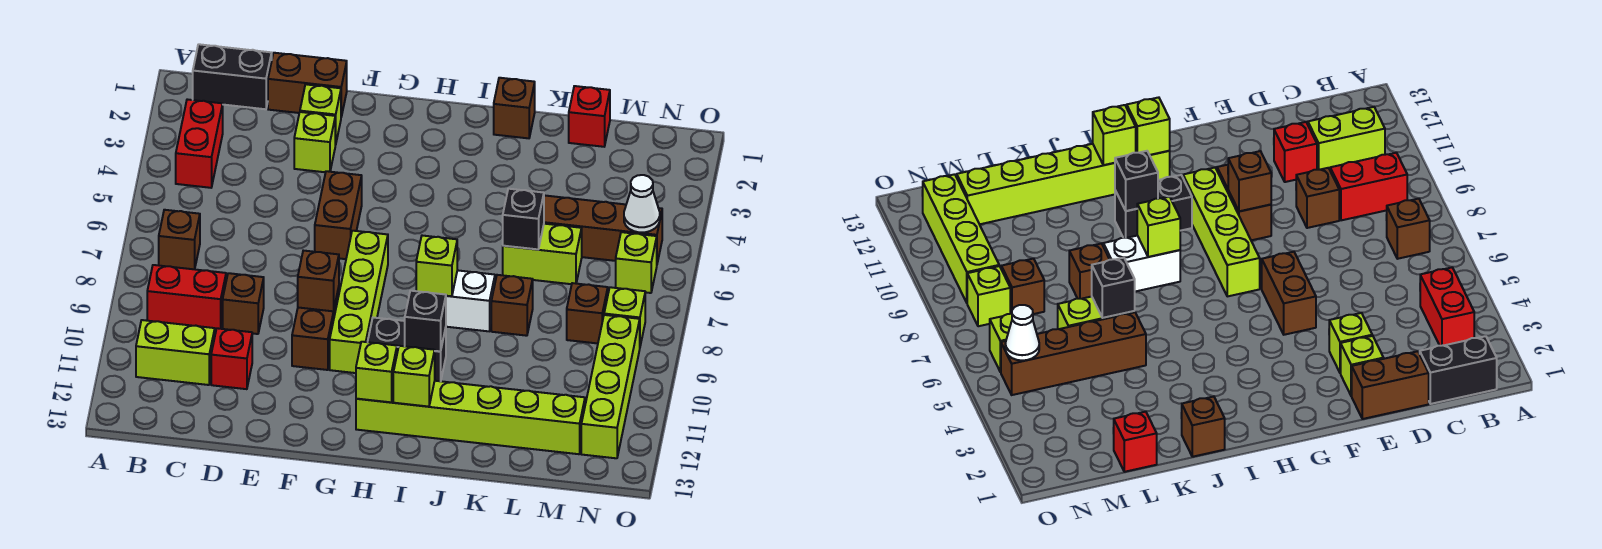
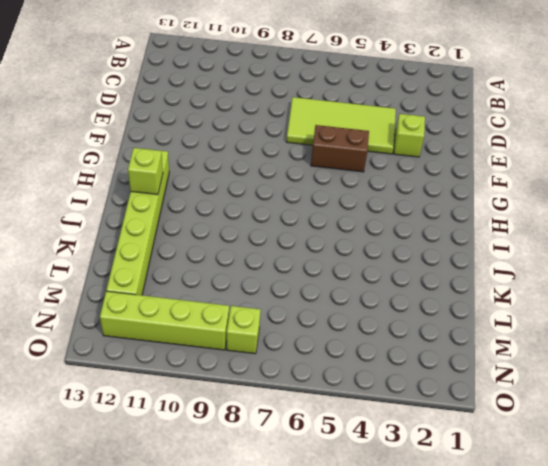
lime tile D4:E7 level 1 -> none
none -> black brick B1:C1 level 1
none -> red brick B3:B4 level 1
none -> brown brick B7 level 1
none -> red brick B9:C9 level 1

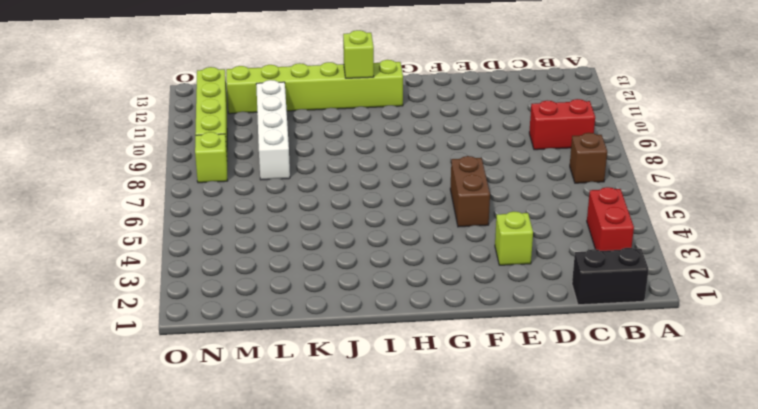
white brick L8:L11 level 1 -> none
none -> lime brick B11:C11 level 1
none -> brown brick D1:E1 level 1
none -> brown brick D9 level 1
none -> red brick D11 level 1

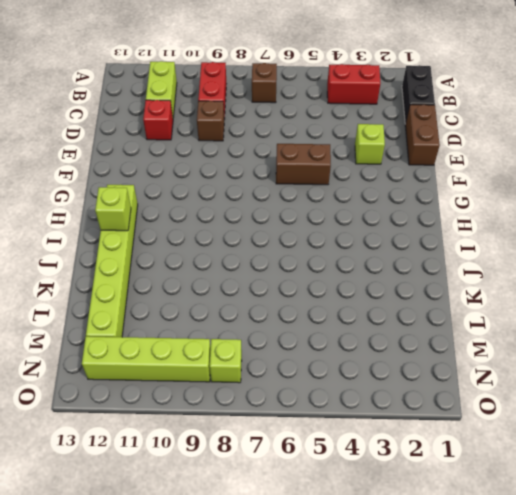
none -> lime brick E2 level 1
none -> brown brick F9:F10 level 1
none -> lime brick G7:G10 level 1
none -> black brick H10:I10 level 1

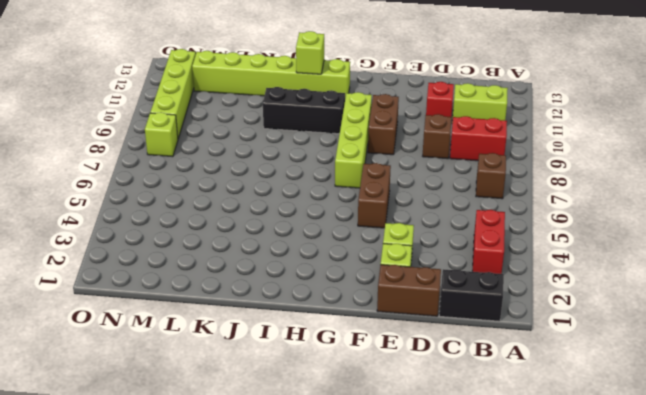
black brick H10:J10 level 1 -> black brick H10:I10 level 1
none -> white brick I8:J8 level 1
none -> brown brick J1 level 1
none -> brown brick K5:N5 level 1
none -> lime brick K6:L6 level 1

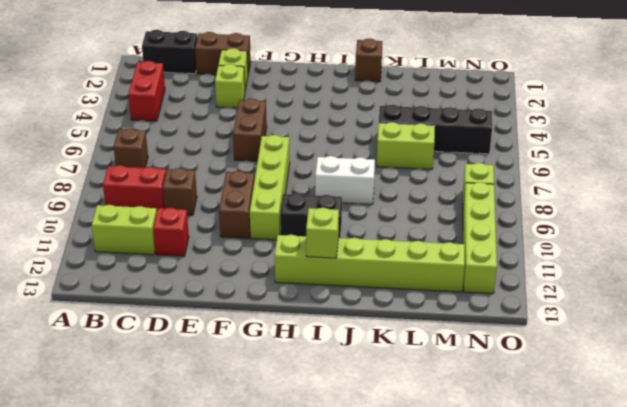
black brick K5:N5 level 1 -> brown brick K5:N5 level 1
none -> brown brick K8 level 1
none -> red brick L1 level 1
none -> brown brick M8 level 1
none -> lime brick N6 level 1

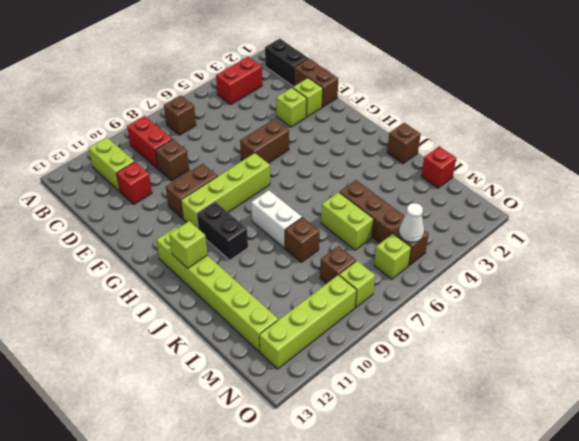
none -> brown brick F9 level 2
none -> lime brick H12 level 2
none -> lime brick I8 level 2
none -> black brick I10 level 2

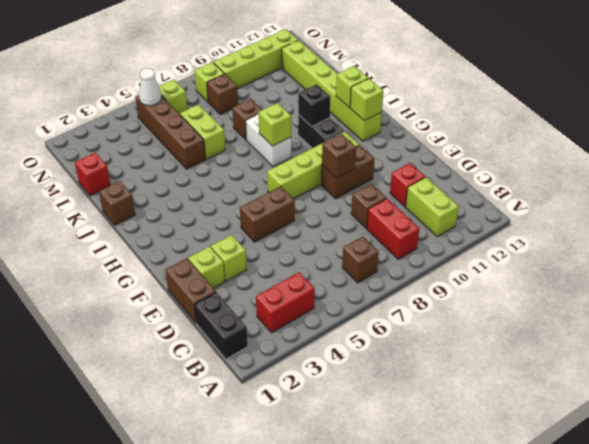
none -> black brick K6 level 2

